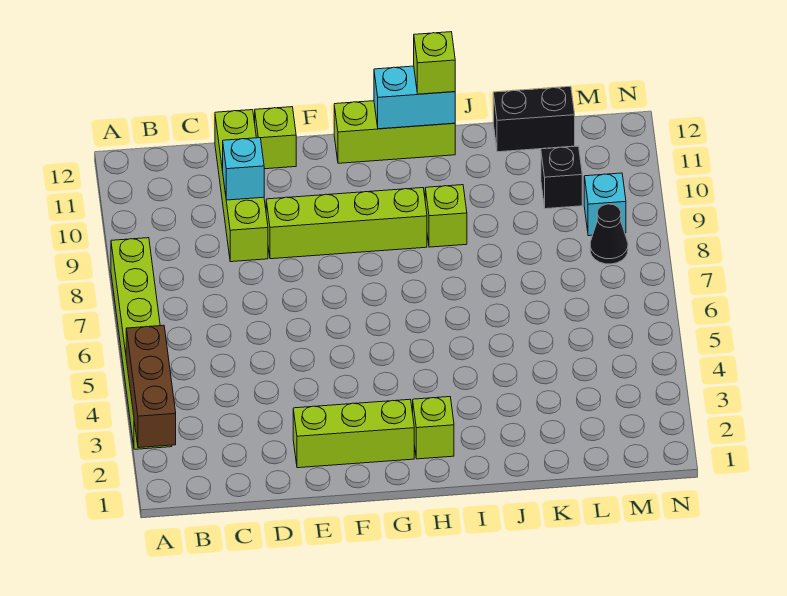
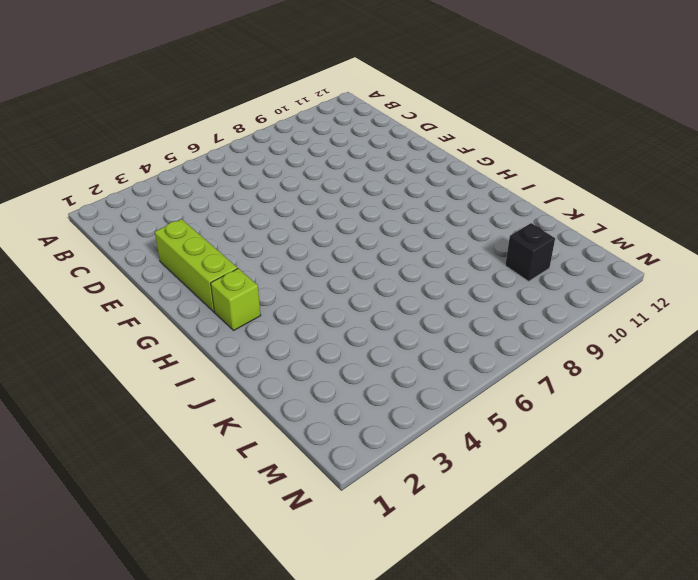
none -> lime brick A3:A8 level 1
none -> lime brick D9:D12 level 1
none -> lime brick E9:H9 level 1

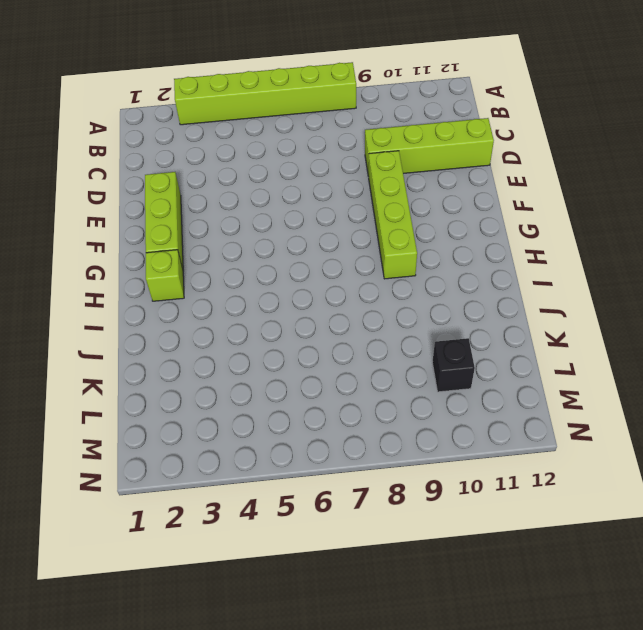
none -> lime brick E12 level 1
none -> lime brick G12:I12 level 1
none -> lime brick I9 level 1

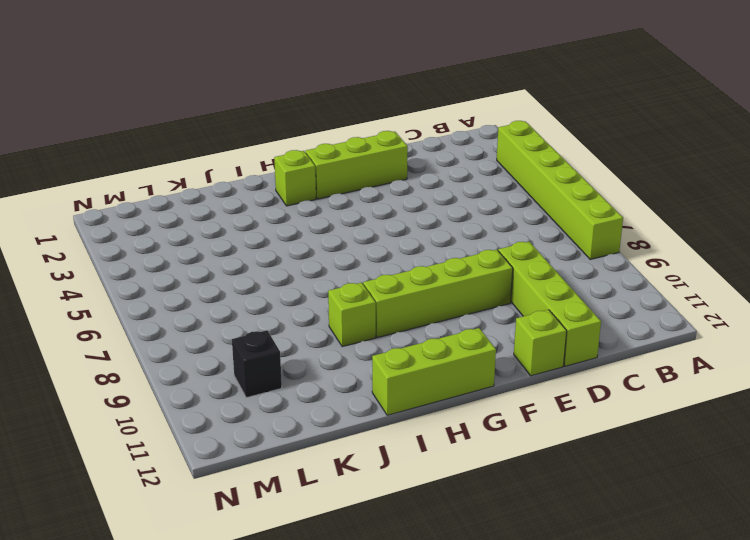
none -> black brick K12:L12 level 1
none -> black cone M8 level 1
none -> cyan brick M9 level 1

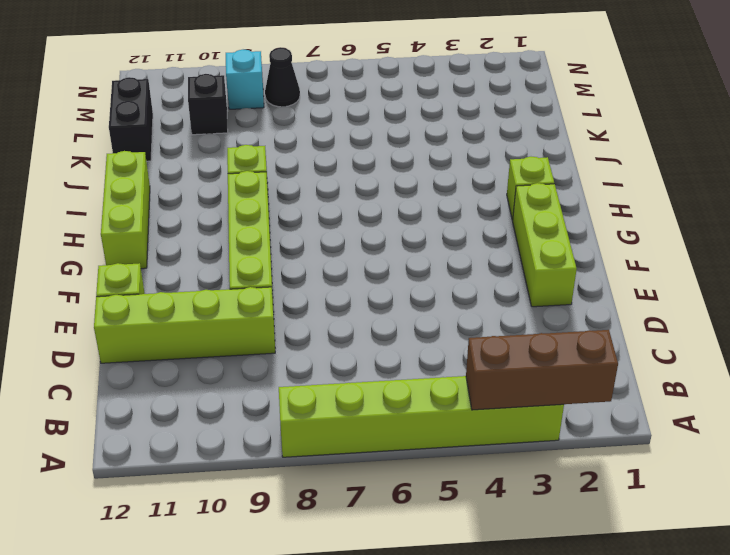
none -> cyan brick D10 level 2
none -> cyan brick H12:I12 level 2
none -> lime brick I12 level 3

